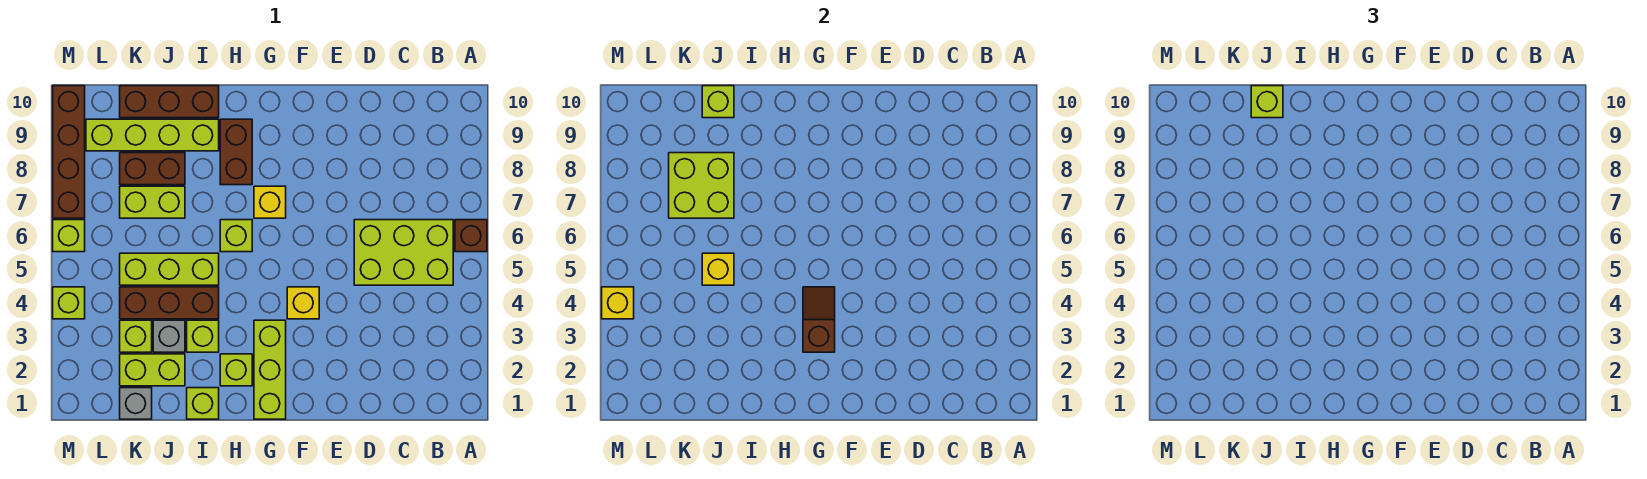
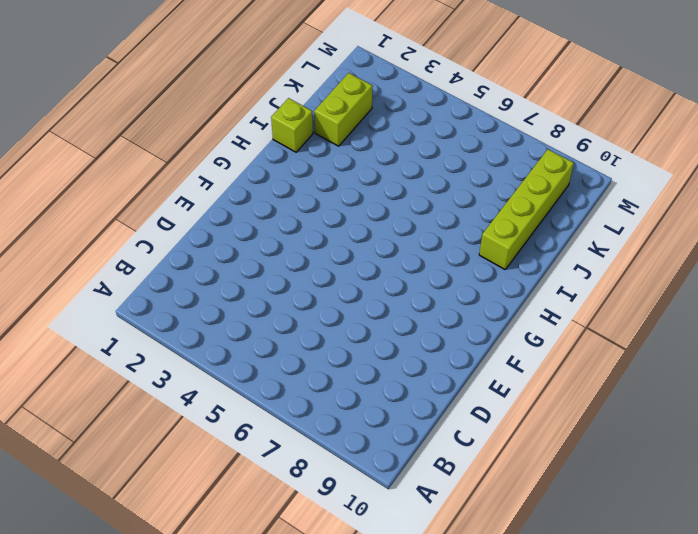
none -> brown brick A6 level 1
none -> lime brick B5:D6 level 1
none -> yellow brick F4 level 1

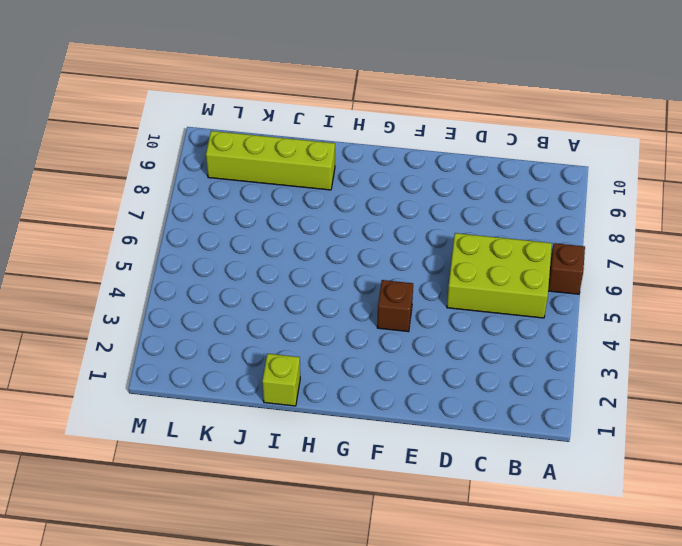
brown brick F4 level 1 -> yellow brick F4 level 1
none -> lime brick G1:G3 level 1
none -> yellow brick G7 level 1
none -> lime brick H2 level 1

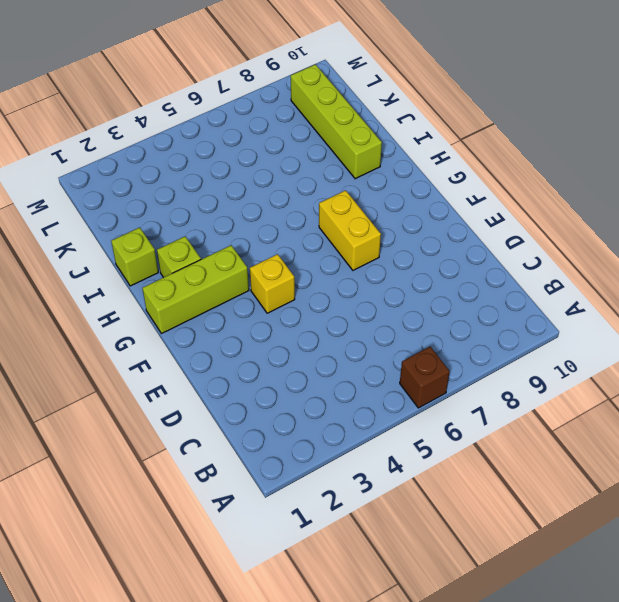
yellow brick F7:G7 level 1 -> yellow brick G7 level 1
none -> lime brick B5:D6 level 1
none -> lime brick H6 level 1
none -> brown brick H8:H9 level 1

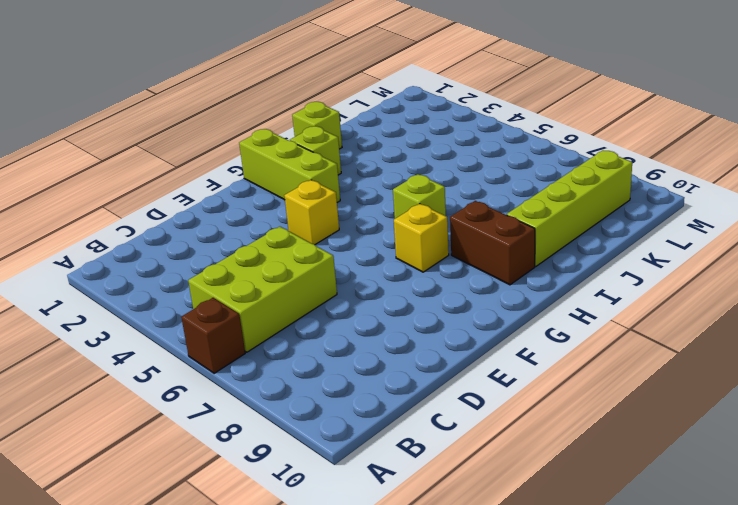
none -> lime brick I3 level 1
none -> brown brick I4:K4 level 1
none -> lime brick I5:K5 level 1

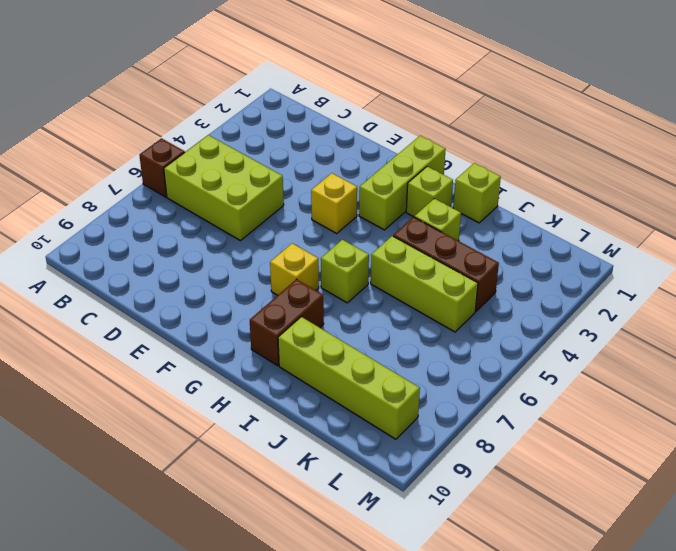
none -> brown brick I10:K10 level 1
none -> lime brick J2:K2 level 1
none -> grey brick J3 level 1

